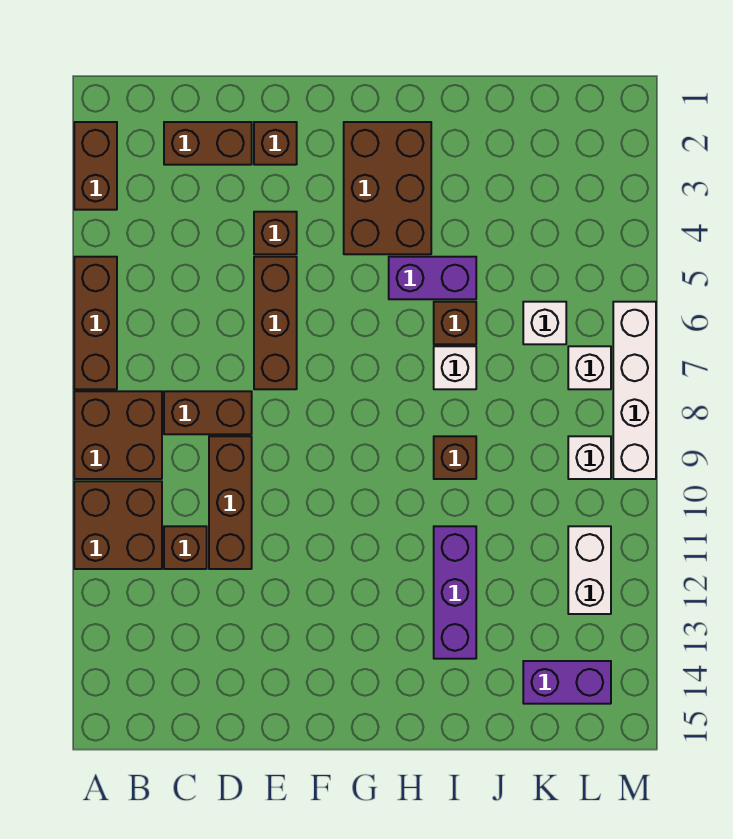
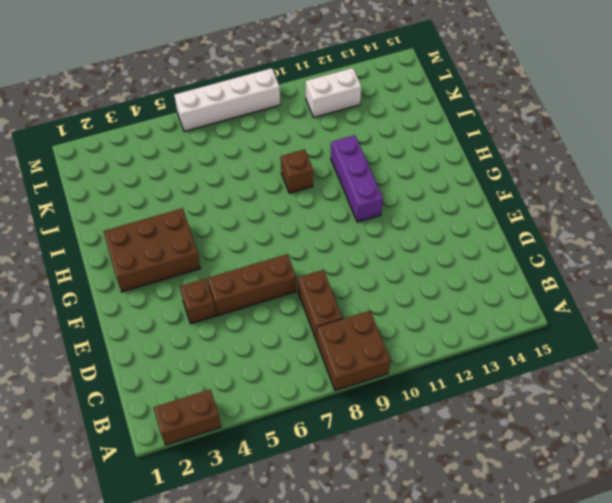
purple brick G11:I11 level 1 -> purple brick I11:I13 level 1
none -> brown brick A5:A7 level 1
none -> brown brick A10:B11 level 1
none -> brown brick C2:D2 level 1

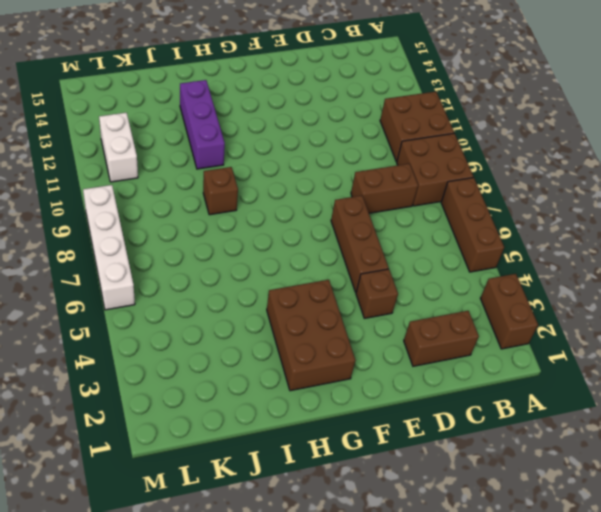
none -> brown brick C11 level 1
none -> brown brick D9:D11 level 1
none -> brown brick E2 level 1

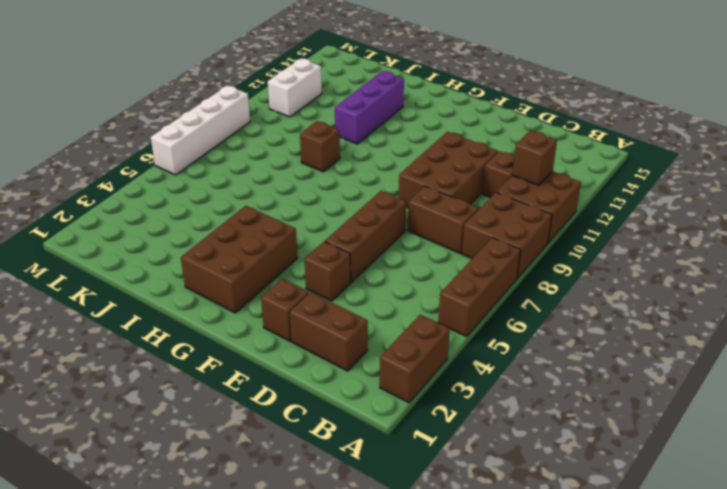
brown brick B11 level 2 -> brown brick I6 level 1
brown brick D9:E11 level 1 -> brown brick D9:D11 level 1
none -> purple brick H5:I5 level 1
none -> white brick I7 level 1
none -> white brick K6 level 1

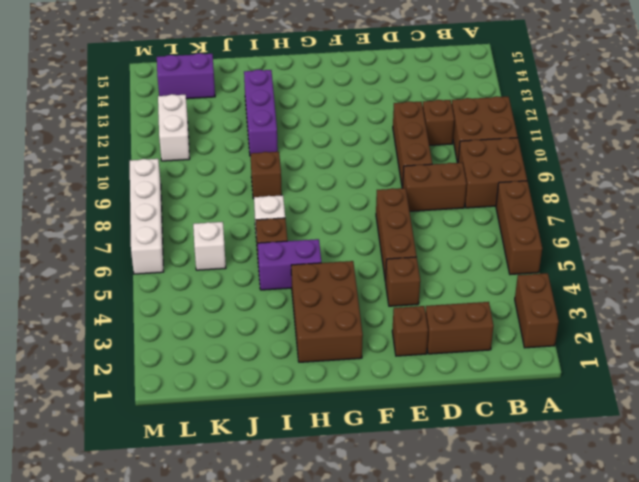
none -> white brick L7 level 1
none -> white brick L9 level 1

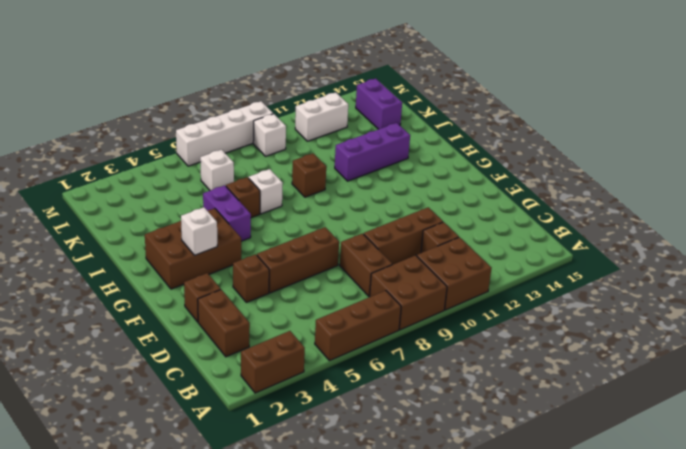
white brick G3 level 2 -> white brick L7 level 1

